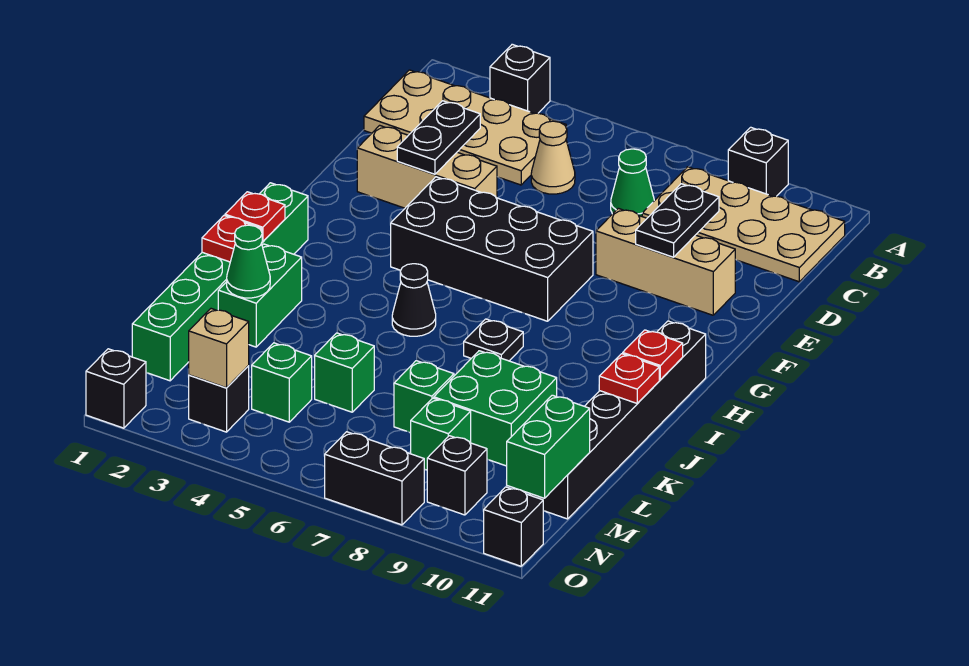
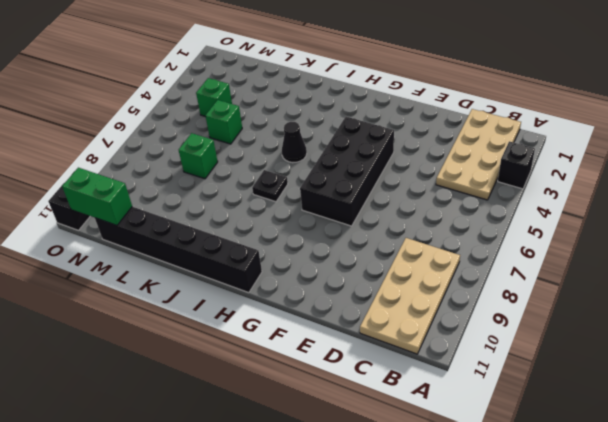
none -> black brick A9 level 1
none -> tan cone C5 level 1
none -> green cone C7 level 1
none -> tan brick E2:E4 level 1

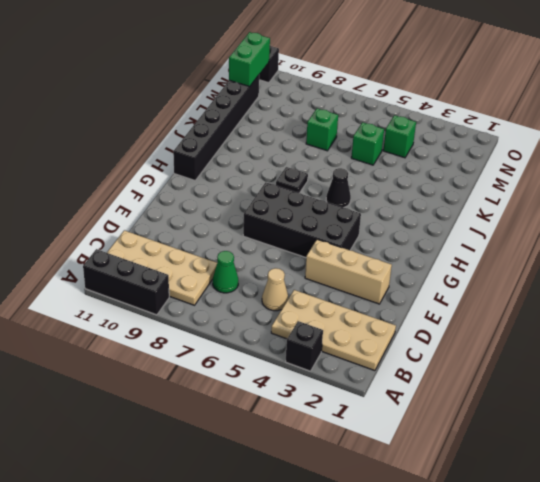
black brick A9:A11 level 1 -> black brick A9 level 1
none -> tan brick E8:E10 level 1
none -> green brick H1:M1 level 1
none -> green brick J2:K2 level 1
none -> green brick K8:L9 level 1

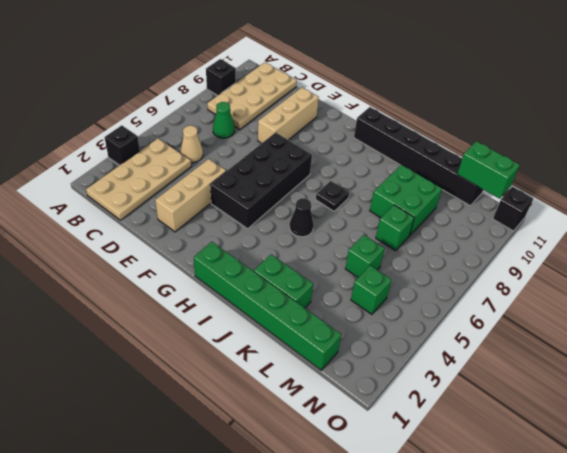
none -> green brick M8 level 1
none -> black brick N3 level 1
none -> black brick N9 level 1
none -> black brick O1 level 1

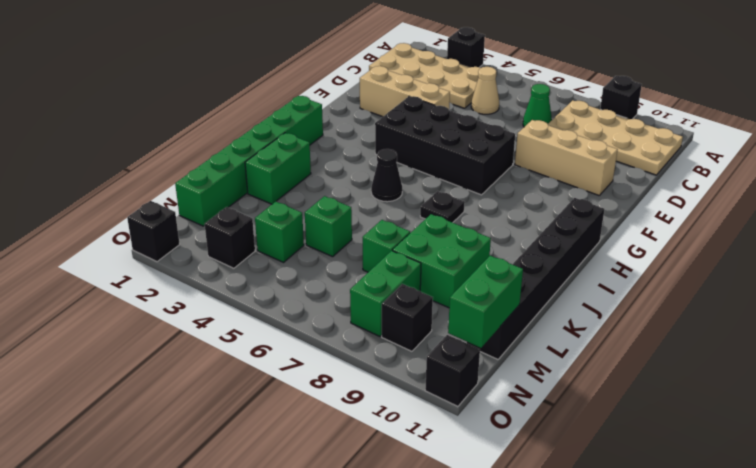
green brick M8:N8 level 1 -> green brick M8 level 1
none -> black brick O7:O8 level 1
none -> black plate D3:E3 level 2
none -> black plate D9:E9 level 2
none -> red plate I1 level 2

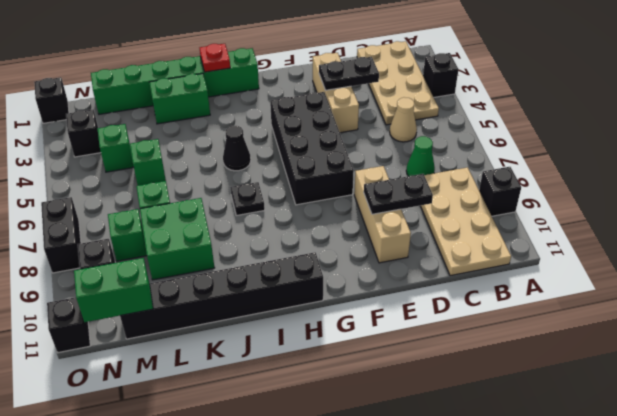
none -> red plate I11 level 2
none -> red plate J1 level 2
none -> red plate J11 level 2
none -> green cone K2 level 2

